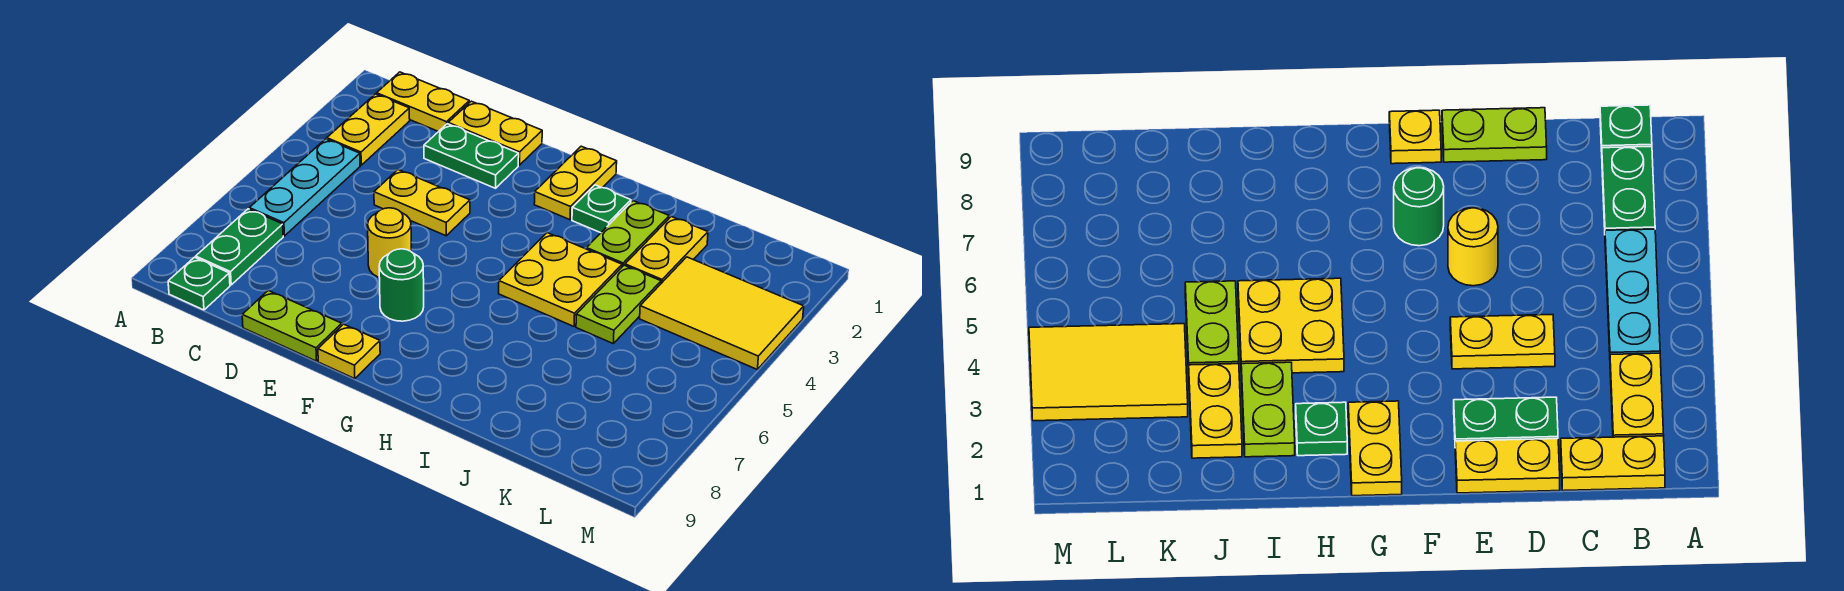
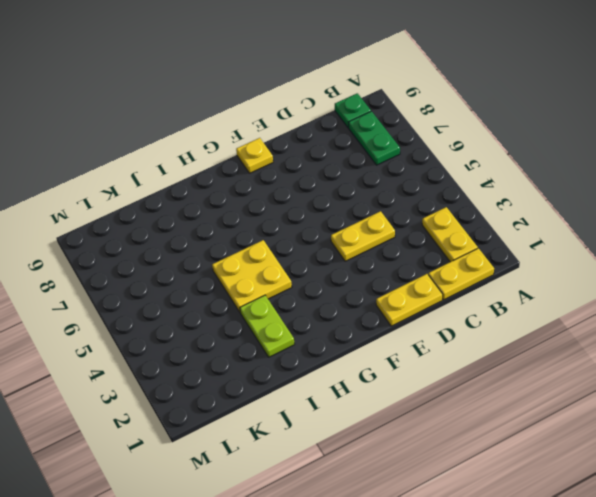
none -> cyan plate B4:B6 level 1
none -> green plate D2:E2 level 1
none -> lime plate D9:E9 level 1

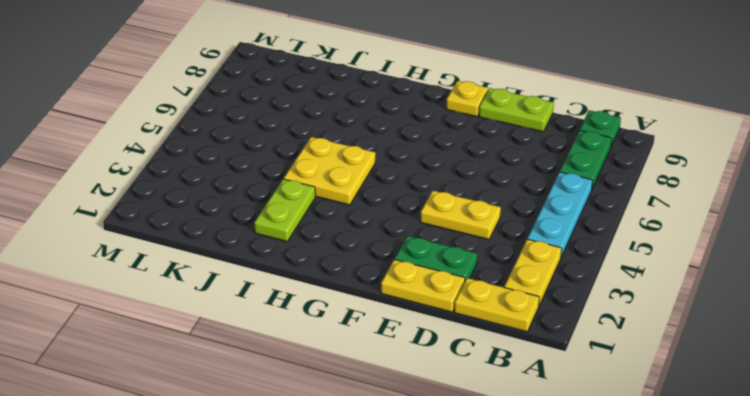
none -> yellow round brick E6 level 1
none -> green round brick F7 level 1
none -> yellow plate G1:G2 level 1

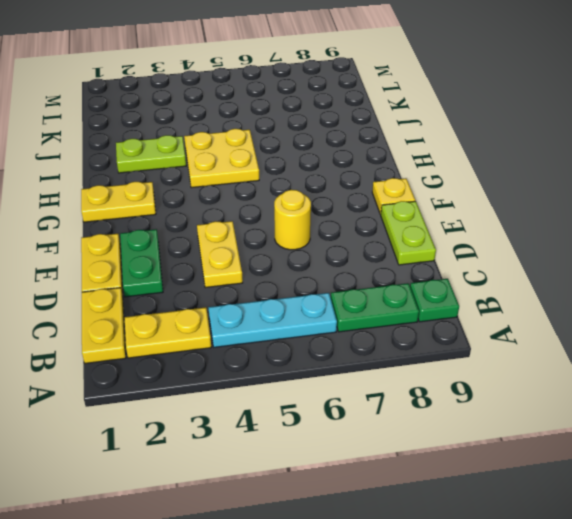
none -> green round brick F7 level 1
none -> green plate H2 level 1
none -> yellow plate J2:J3 level 1

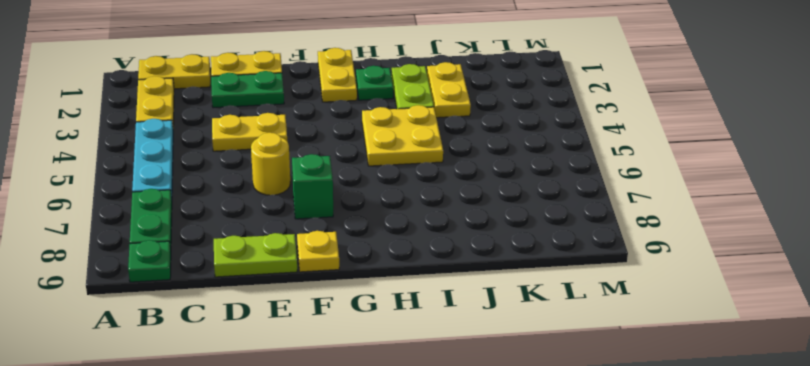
green brick F7 level 1 -> green round brick F7 level 1
none -> lime plate J4:J5 level 1
none -> yellow tile K3:M4 level 1

